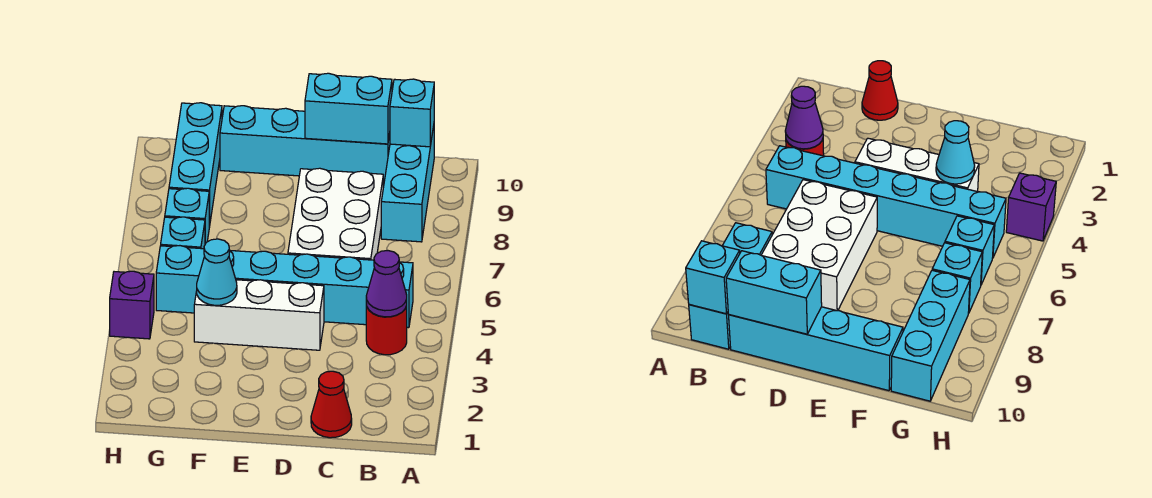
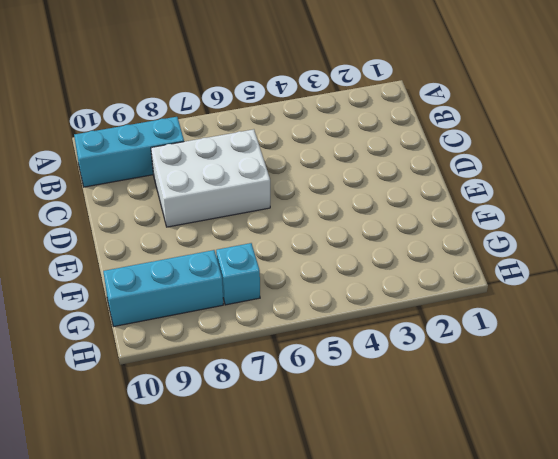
none -> red round brick B4 level 1
none -> cyan brick B5:G5 level 1
none -> red cone C1 level 1

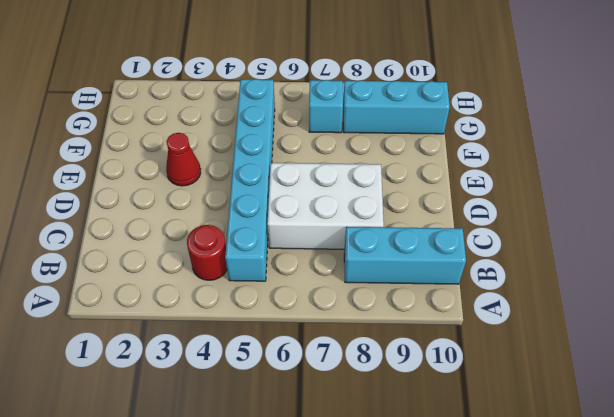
red cone E3 level 1 -> red cone C1 level 1
none -> cyan brick C10:F10 level 1
none -> white brick D4:F4 level 1
none -> cyan brick G6 level 1

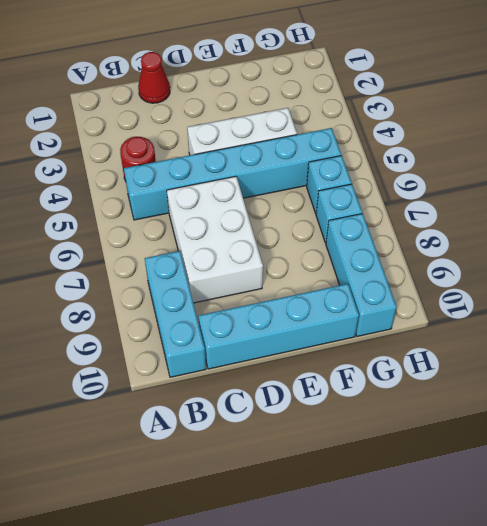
none -> purple brick H4 level 1
none -> purple cone B4 level 2
none -> cyan brick B10 level 2

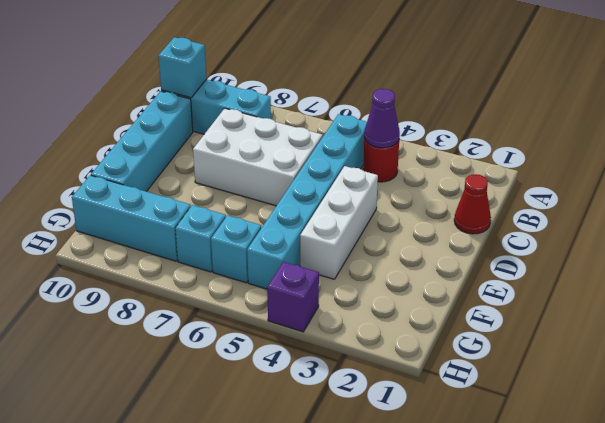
none -> cyan brick C10:D10 level 2
none -> cyan cone F4 level 2

